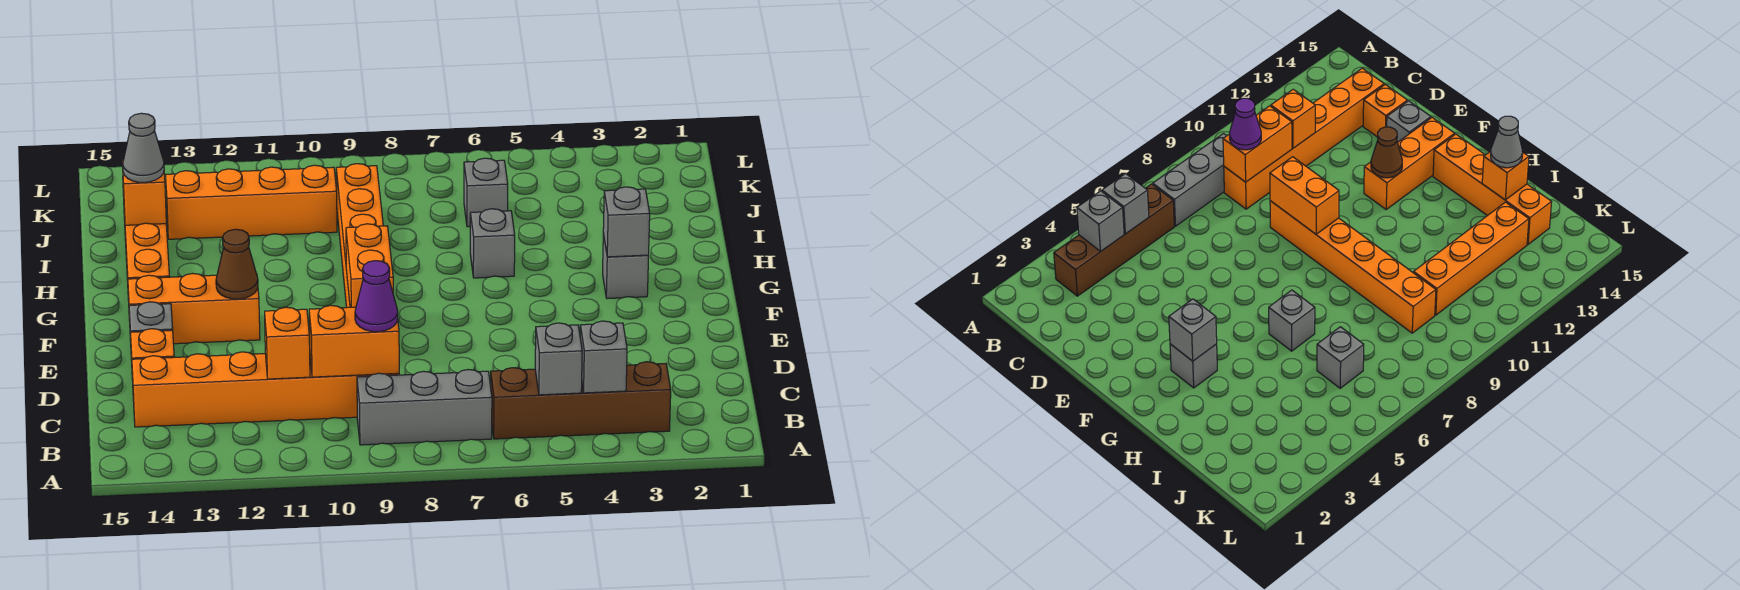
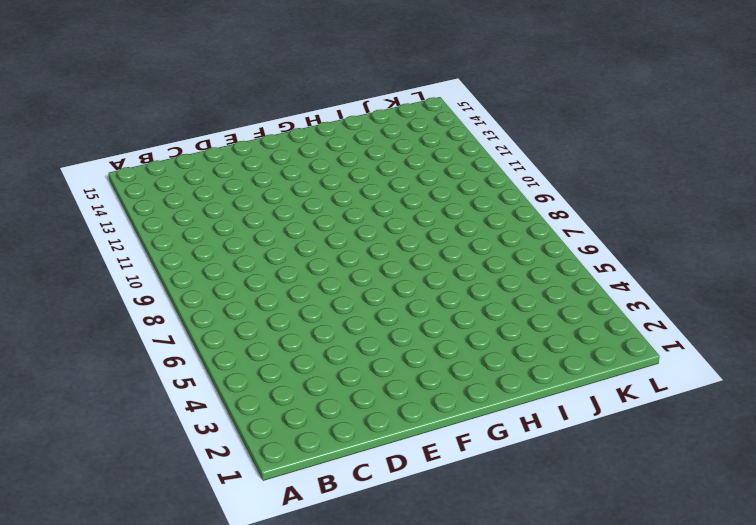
none -> brown brick B3:B6 level 1
none -> grey brick B7:B9 level 1
none -> orange brick C9:C14 level 1

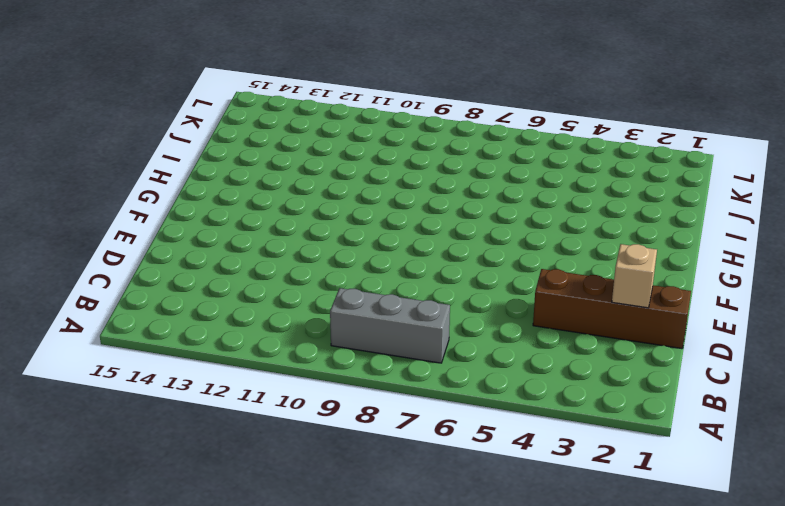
brown brick D1:D4 level 1 -> brown brick B3:B6 level 1
tan brick D2 level 2 -> none
none -> orange brick C9:C14 level 1
none -> orange brick D14 level 1
none -> orange brick E9:J9 level 1

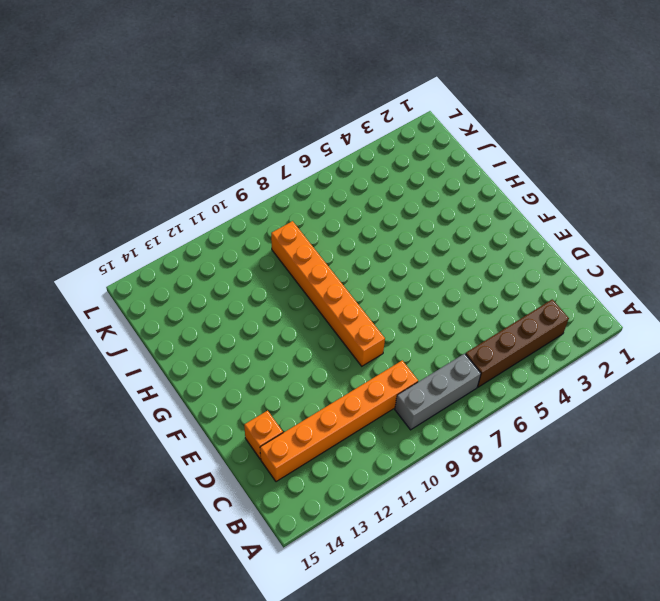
none -> grey brick E14 level 1
none -> orange brick F12:F14 level 1
none -> grey brick G3 level 1

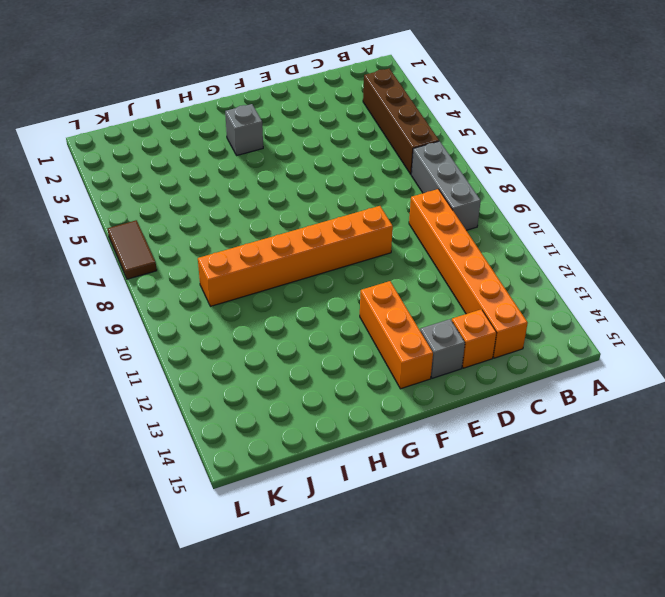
brown tile L6:L7 level 1 -> none
none -> orange brick G14:J14 level 1
none -> grey brick H6 level 1
none -> grey brick J6 level 1

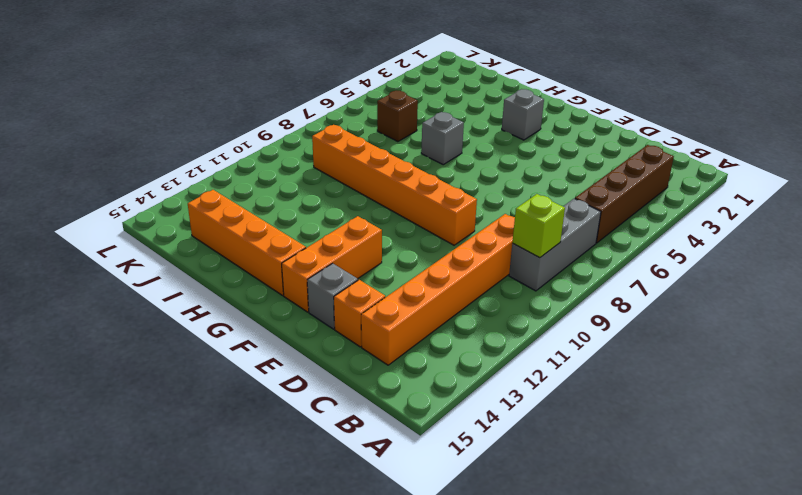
lime brick B9 level 2 -> none
brown brick J6 level 1 -> grey brick J6 level 1
none -> orange brick J10:J13 level 1
none -> grey brick B4 level 2
none -> grey brick B5 level 2

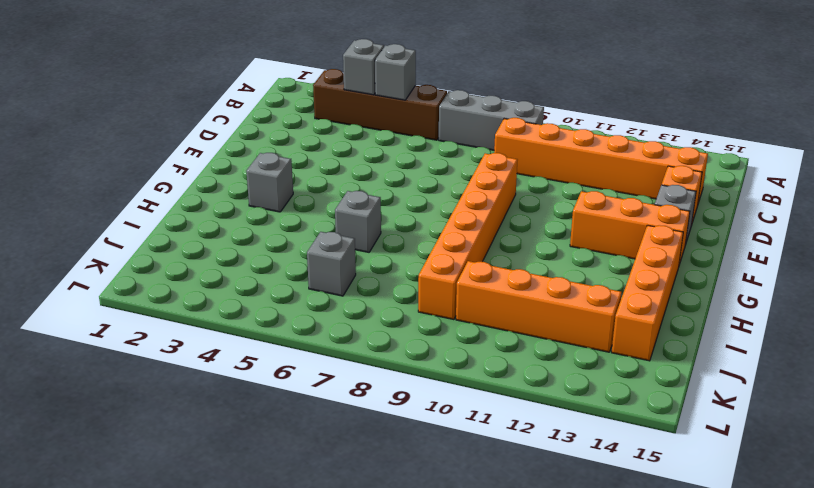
none -> orange brick C9:C10 level 2
none -> orange brick C11 level 2
none -> orange brick E9:F9 level 2

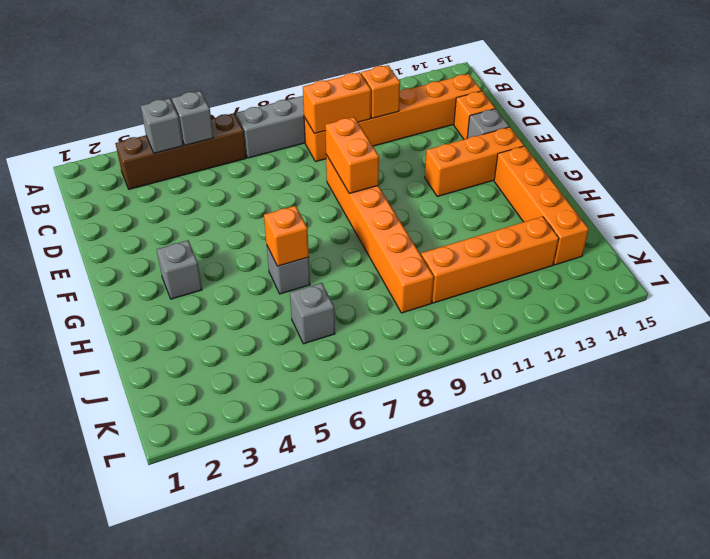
orange brick H6 level 2 -> orange brick I14 level 2
none -> brown cone F12 level 2
none -> grey brick G3 level 2
none -> purple cone C9 level 3

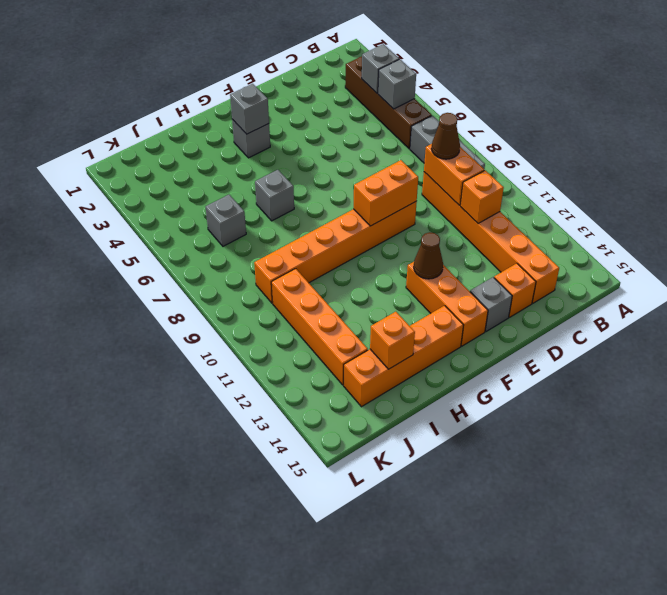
brown cone C9 level 3 -> purple cone C9 level 3
none -> grey cone I14 level 3

